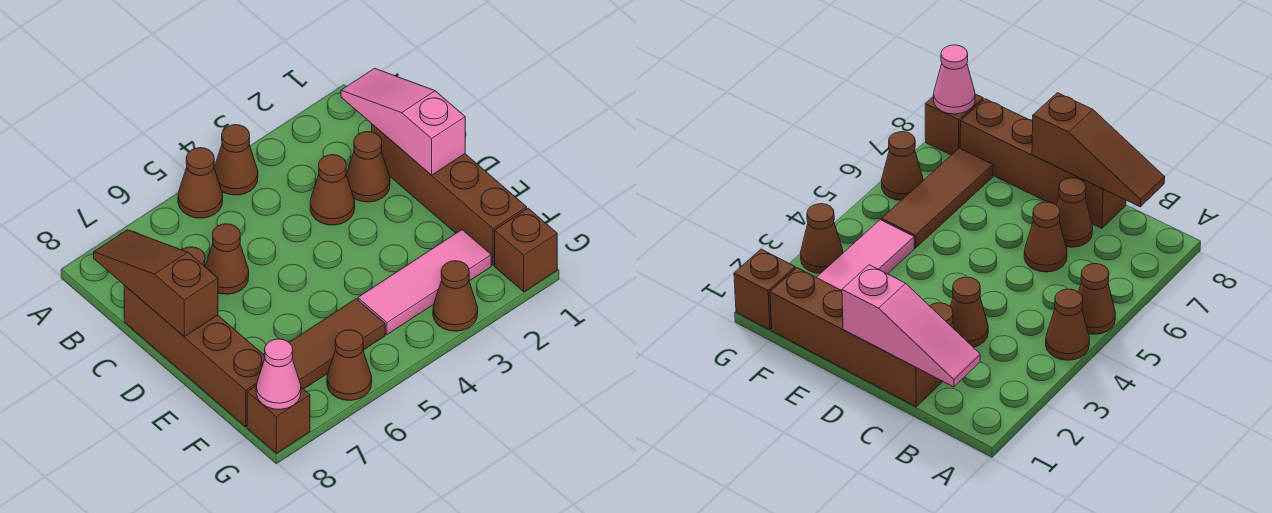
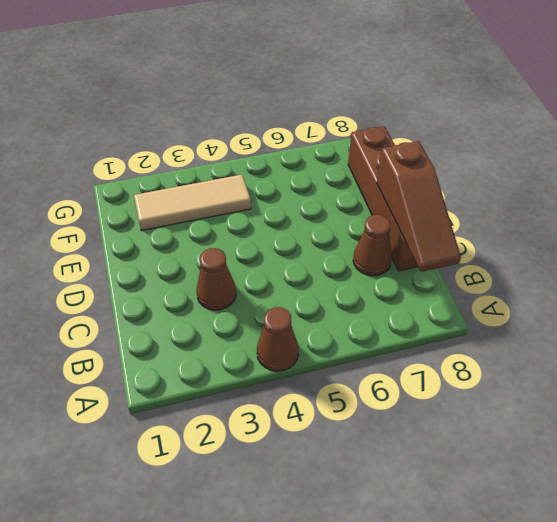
tan tile F2:F4 level 1 -> pink tile F2:F4 level 1
none -> brown cone A5 level 1
none -> brown brick C1:F1 level 1
none -> brown cone C2 level 1

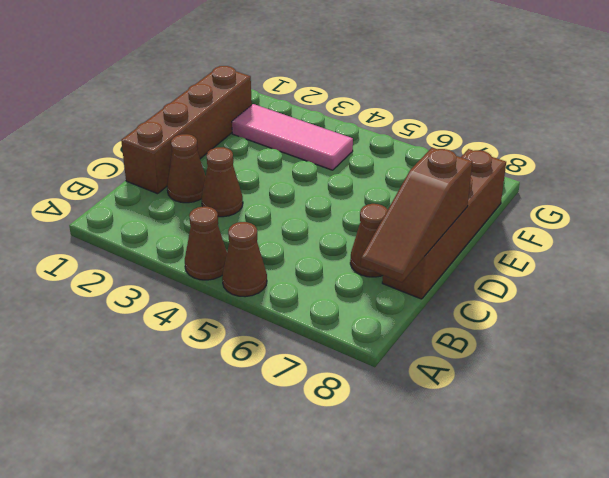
none -> brown cone C6 level 1
none -> brown tile F5:F7 level 1
none -> brown brick G1 level 1

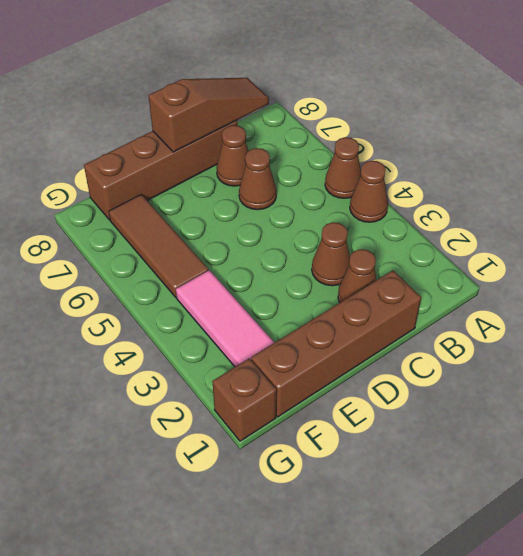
none -> brown cone G3 level 1
none -> brown cone G6 level 1
none -> brown brick G8 level 1

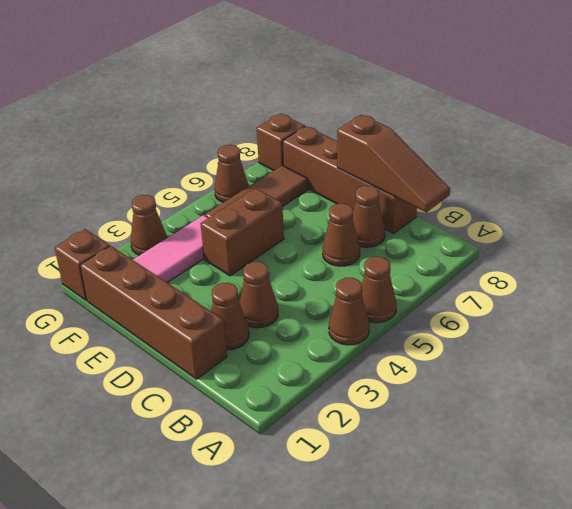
brown brick E4:E5 level 1 -> none
none -> pink slope B1:D1 level 2 top D
none -> pink cone G8 level 2

